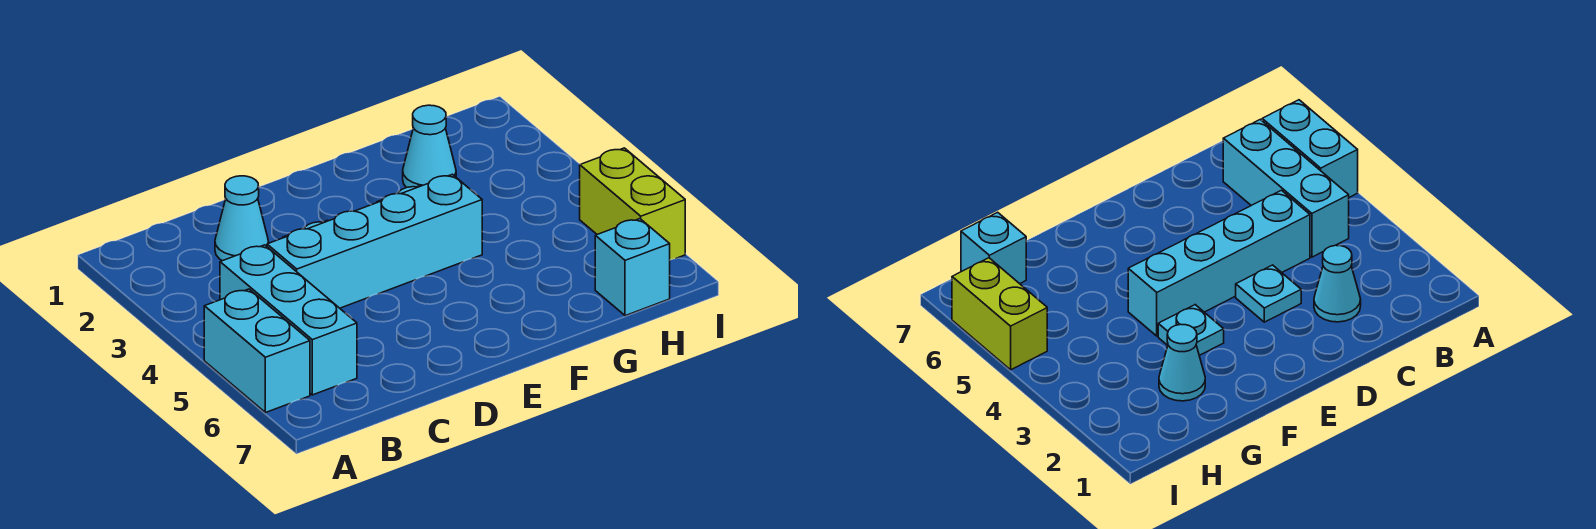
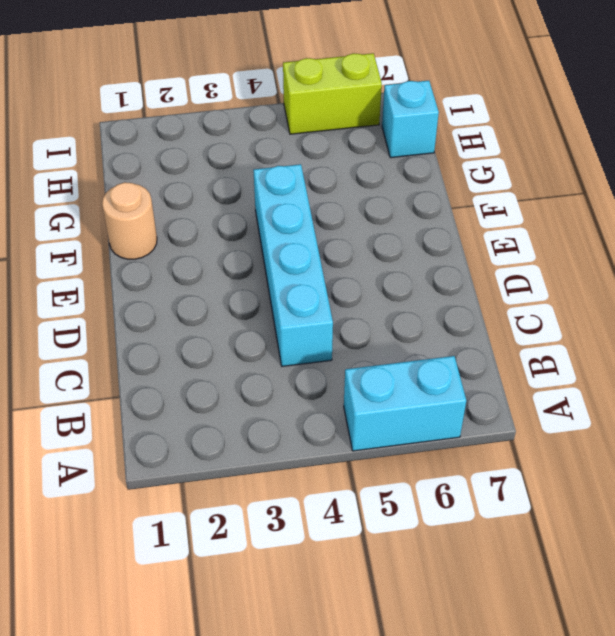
tan round brick F1 level 1 -> none
none -> cyan brick B4:B6 level 1
none -> cyan cone C2 level 1

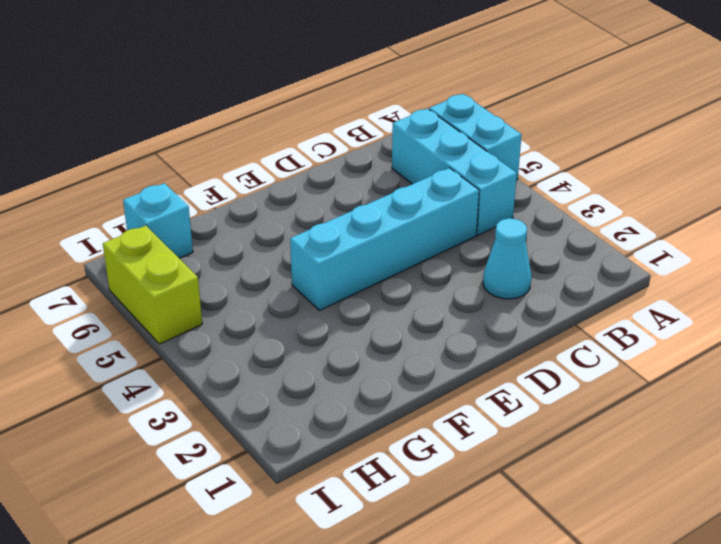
none -> cyan plate D3 level 1
none -> cyan plate F3 level 1

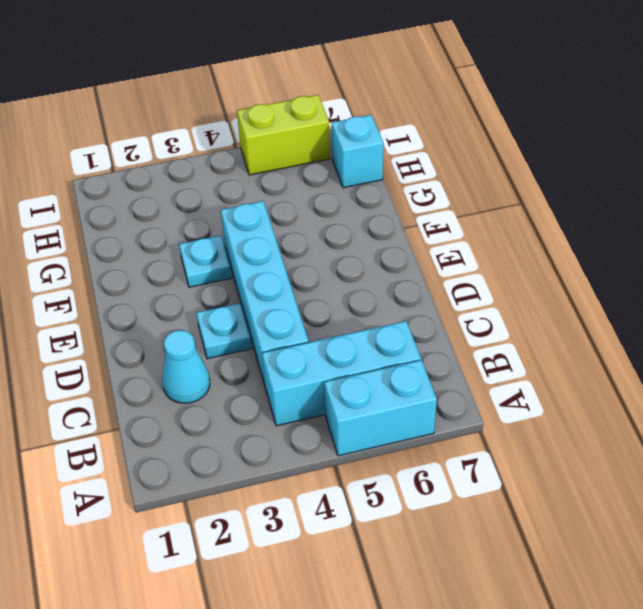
none -> cyan cone G2 level 1

